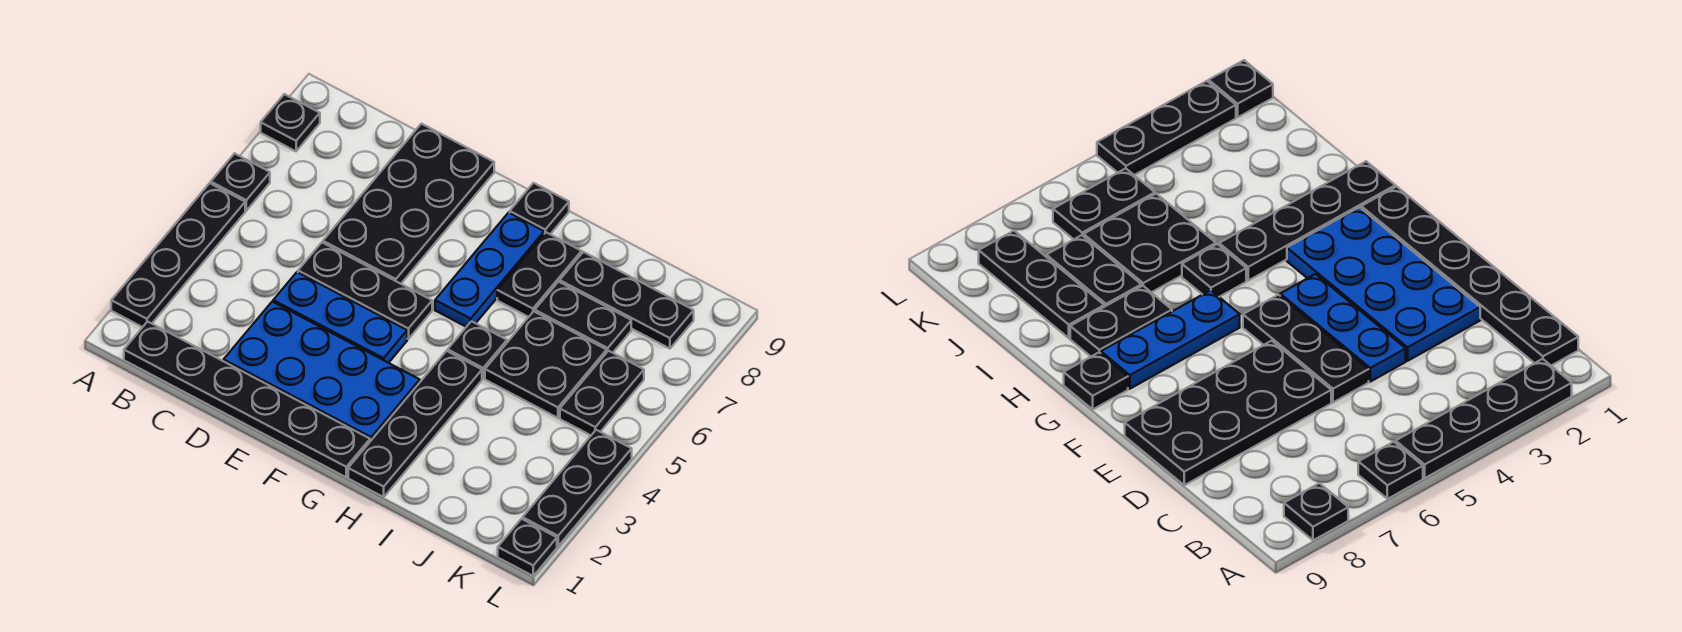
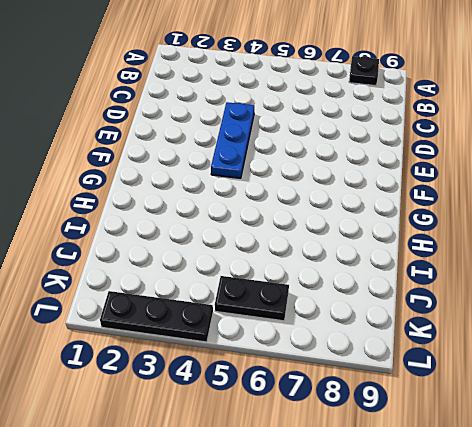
none -> black plate A2:A5 level 1
none -> black plate A6 level 1
none -> black plate B1:G1 level 1

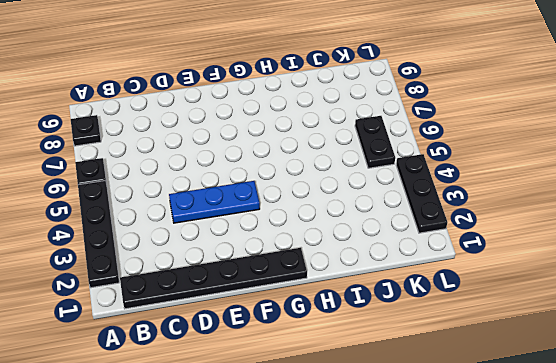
none -> blue plate D2:G3 level 1
none -> black plate D5:F5 level 1
none -> black plate D6:E9 level 1

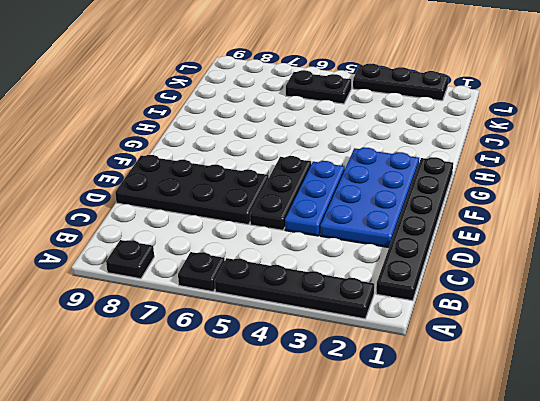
none -> blue plate G6:G8 level 1
none -> black plate G9 level 1
none -> black plate H1:H4 level 1

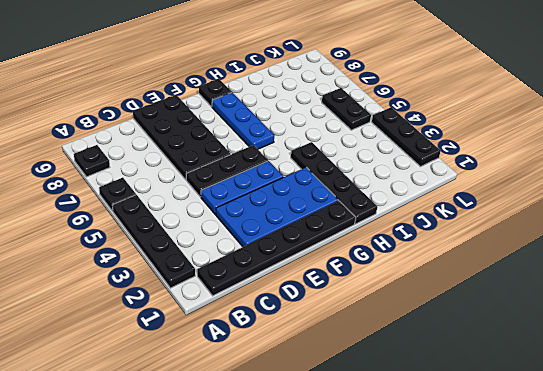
none -> black plate H5 level 1
none -> black plate H7:H8 level 1
none -> black plate I5:J6 level 1

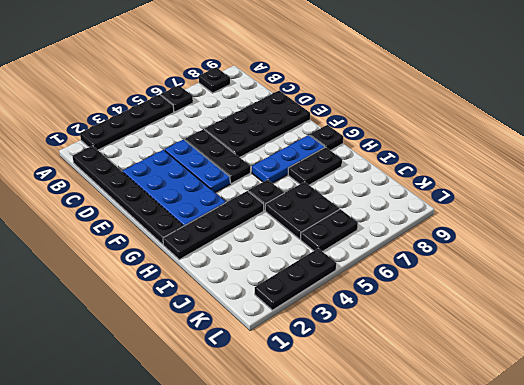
none -> black plate I7:J7 level 1
none -> black plate I8:K8 level 1
none -> black plate L1 level 1

